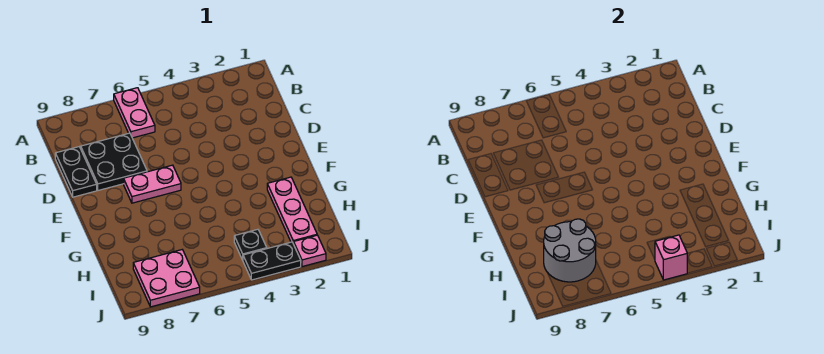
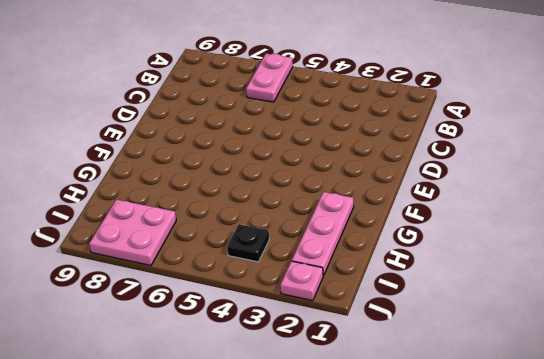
none -> black plate C7:D8 level 1
none -> black plate C9:D9 level 1

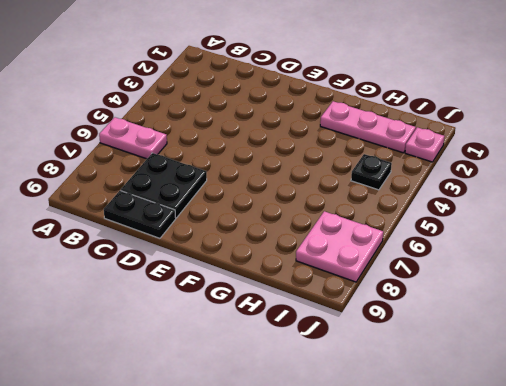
none -> pink plate E6:E7 level 1
none -> black plate J3:J4 level 1

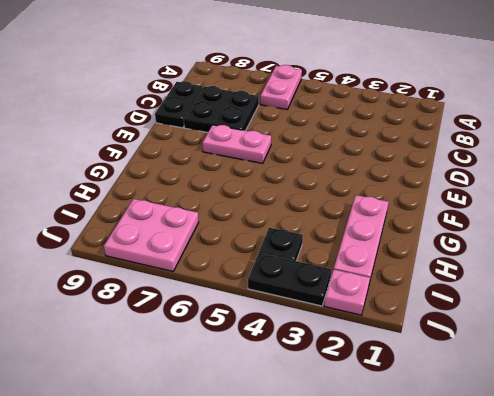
none -> grey round brick H7:I8 level 2
none -> pink brick J4 level 2

